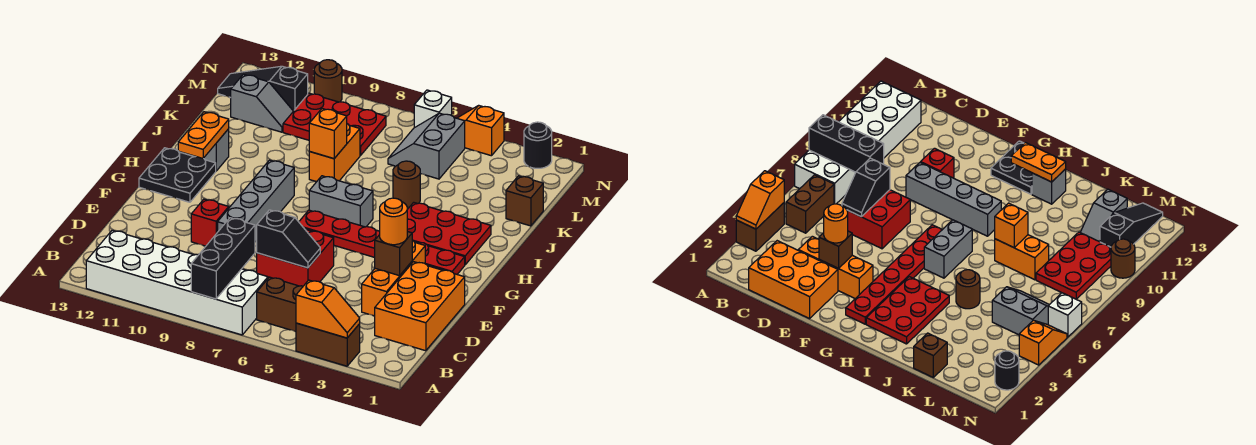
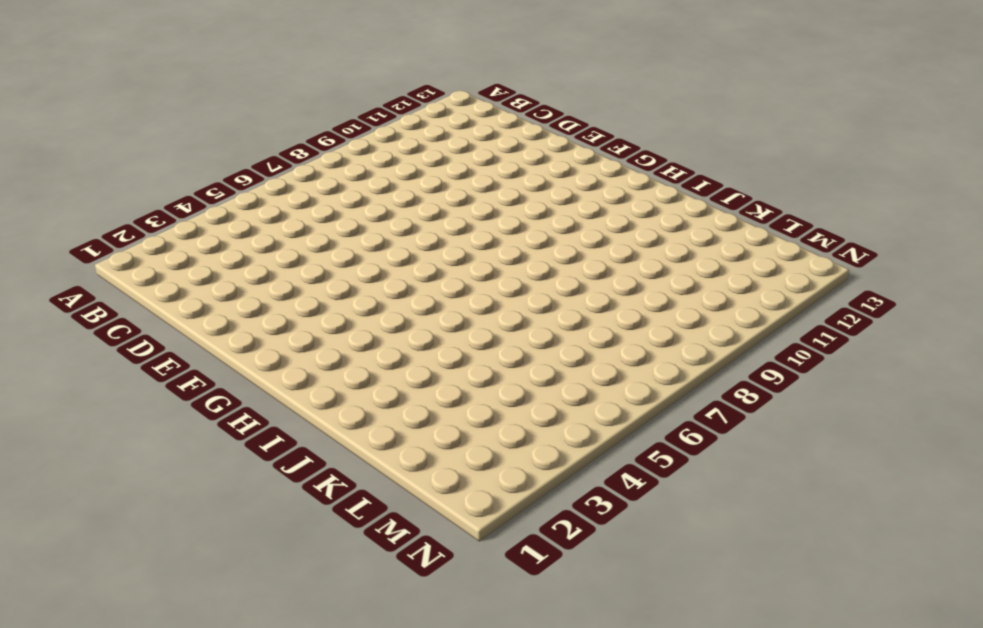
none -> brown brick A3:A4 level 1
none -> white brick A7:B12 level 1
none -> brown brick B5:B6 level 1
none -> orange brick C1:E2 level 1

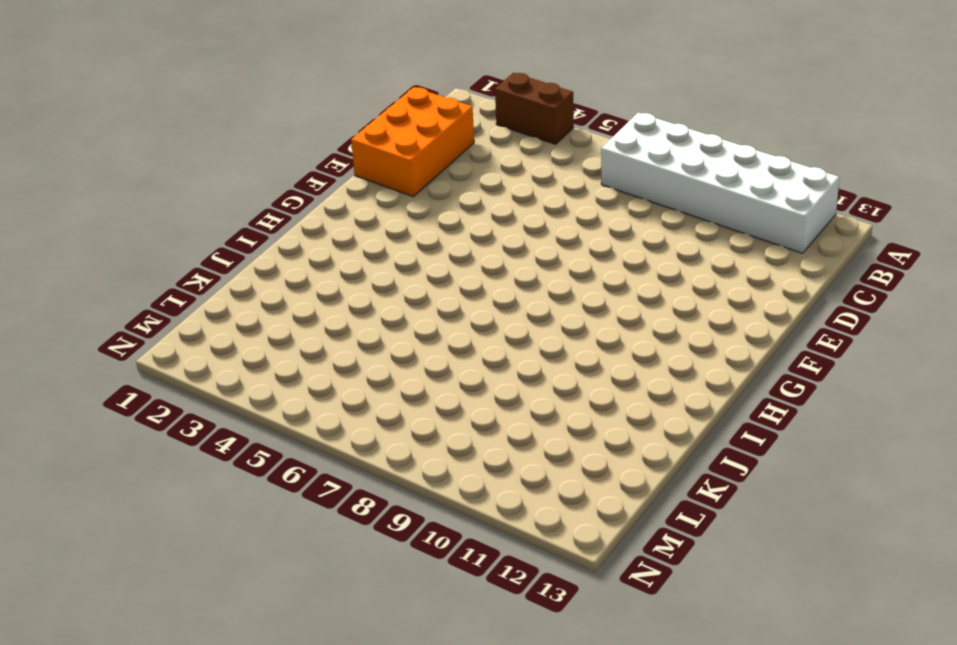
none -> brown brick B5:B6 level 1
none -> orange brick D3:F3 level 1
none -> red brick D6:E7 level 1
none -> grey brick E9:H9 level 1

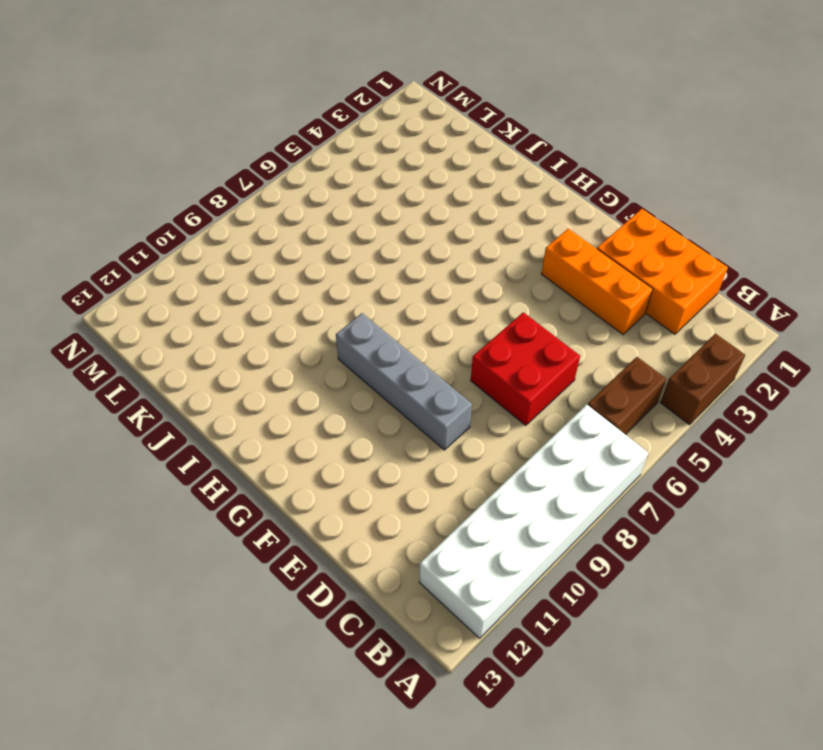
none -> red brick E10 level 1
none -> red plate G2:G7 level 1
none -> black plate G12:H13 level 1
none -> red plate H2:I4 level 1

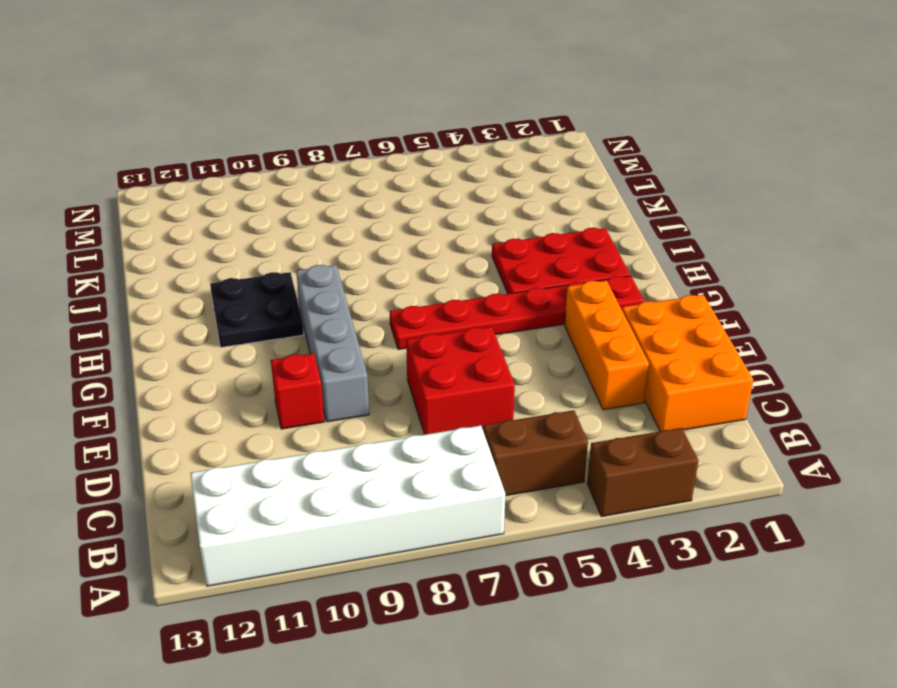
black plate H10:I11 level 1 -> black plate G12:H13 level 1
none -> grey brick H6:H7 level 1
none -> grey brick I12 level 1
none -> brown round brick J5 level 1
none -> orange brick J8:K8 level 1

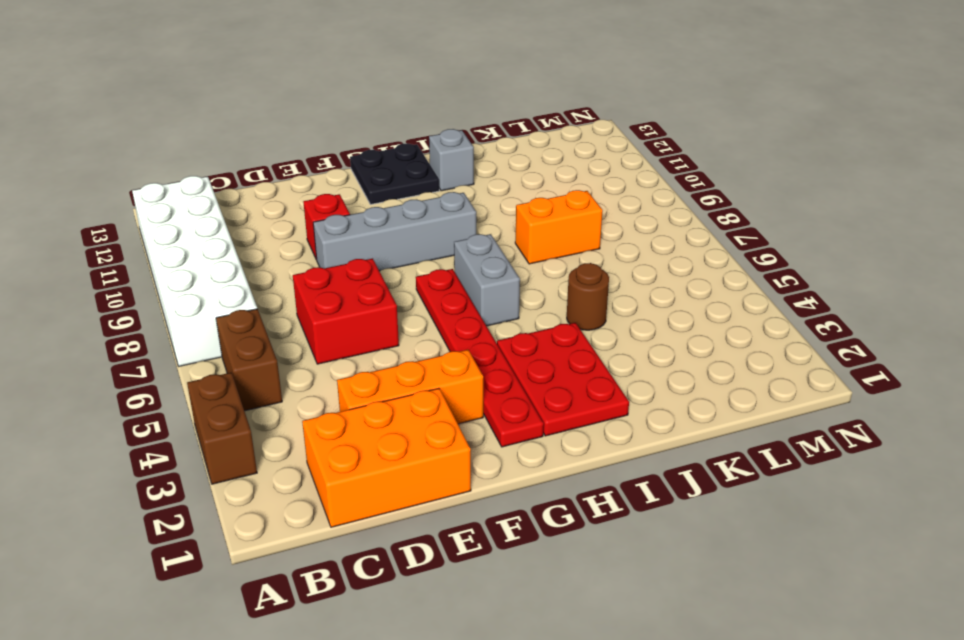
none -> brown brick K1 level 1
none -> grey slope L5:M6 level 1 top 5
none -> red plate L8:M10 level 1
none -> grey slope L11:L12 level 1 top 12

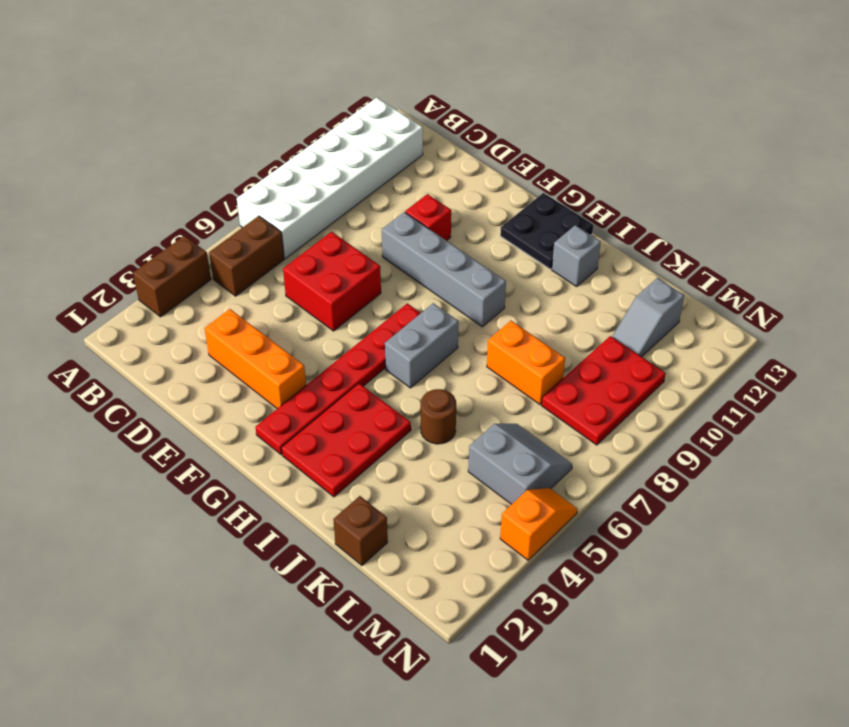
none -> orange brick C1:E2 level 1
none -> black slope M11:M13 level 1 top 11
none -> black round brick N2 level 1
none -> white brick N6 level 1

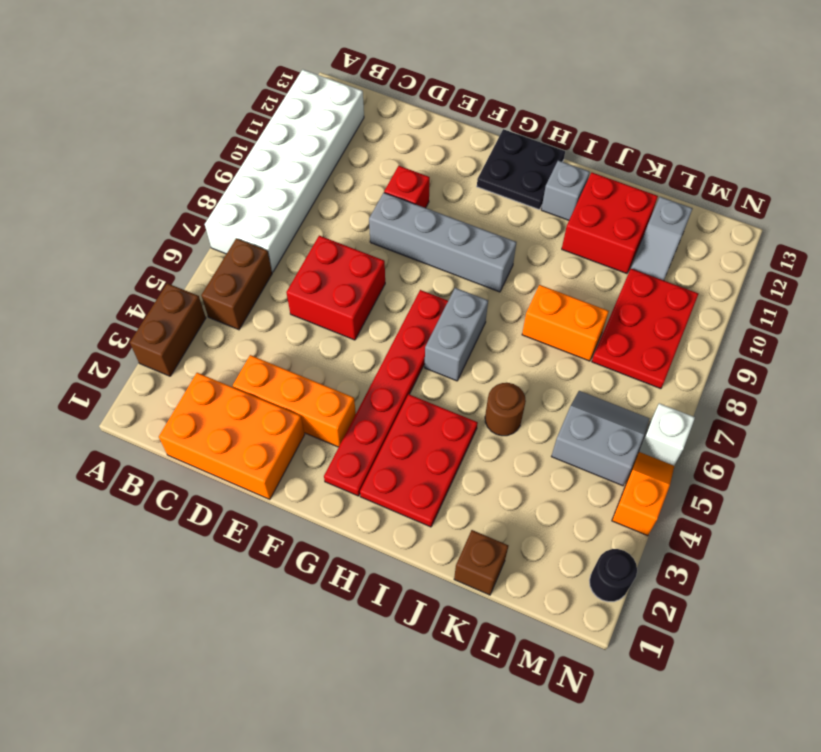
red brick J11:K12 level 1 -> none
none -> black slope M11:M13 level 1 top 11
none -> brown round brick N10 level 1
none -> orange slope A3:A4 level 2 top 4
none -> black brick A8:C8 level 2

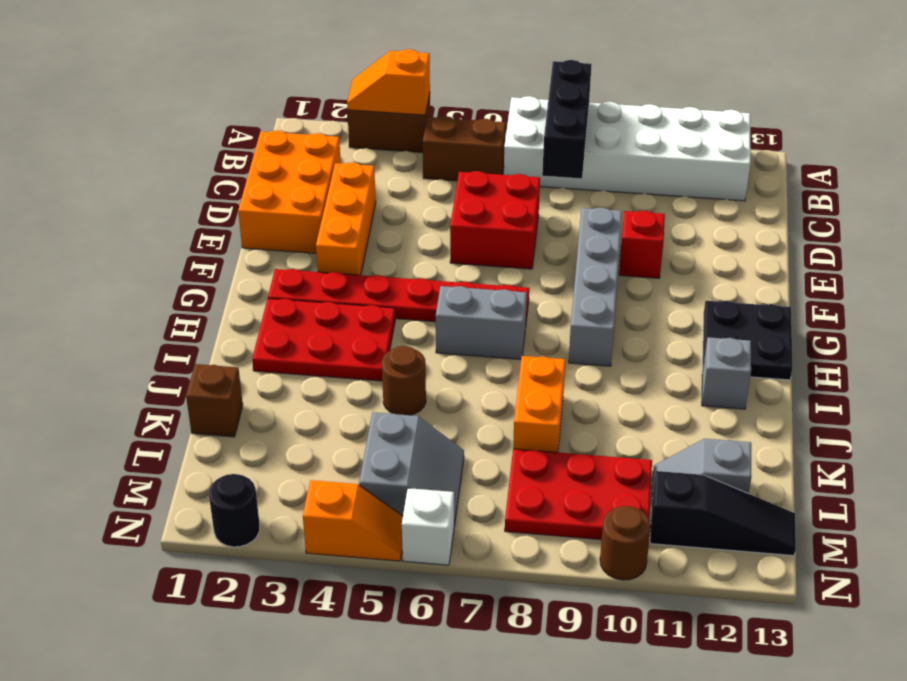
none -> black slope D6:D7 level 2 top 7
none -> brown brick E3 level 2
none -> orange plate H12:I12 level 2
none -> orange brick J8 level 2

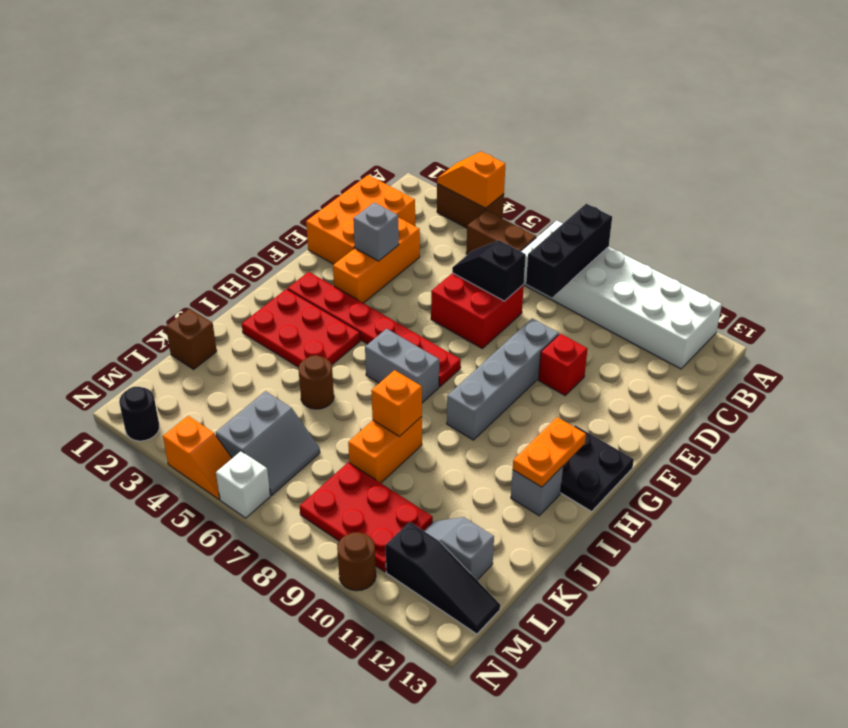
grey brick E3 level 2 -> brown brick E3 level 2
none -> orange round brick E3 level 3

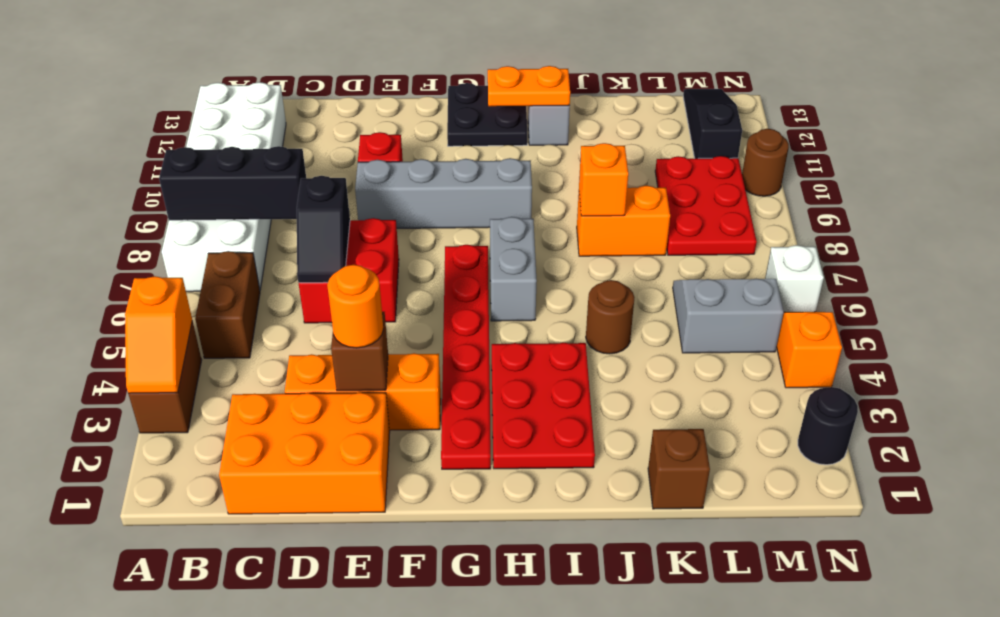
none -> grey slope L11:L12 level 1 top 12

